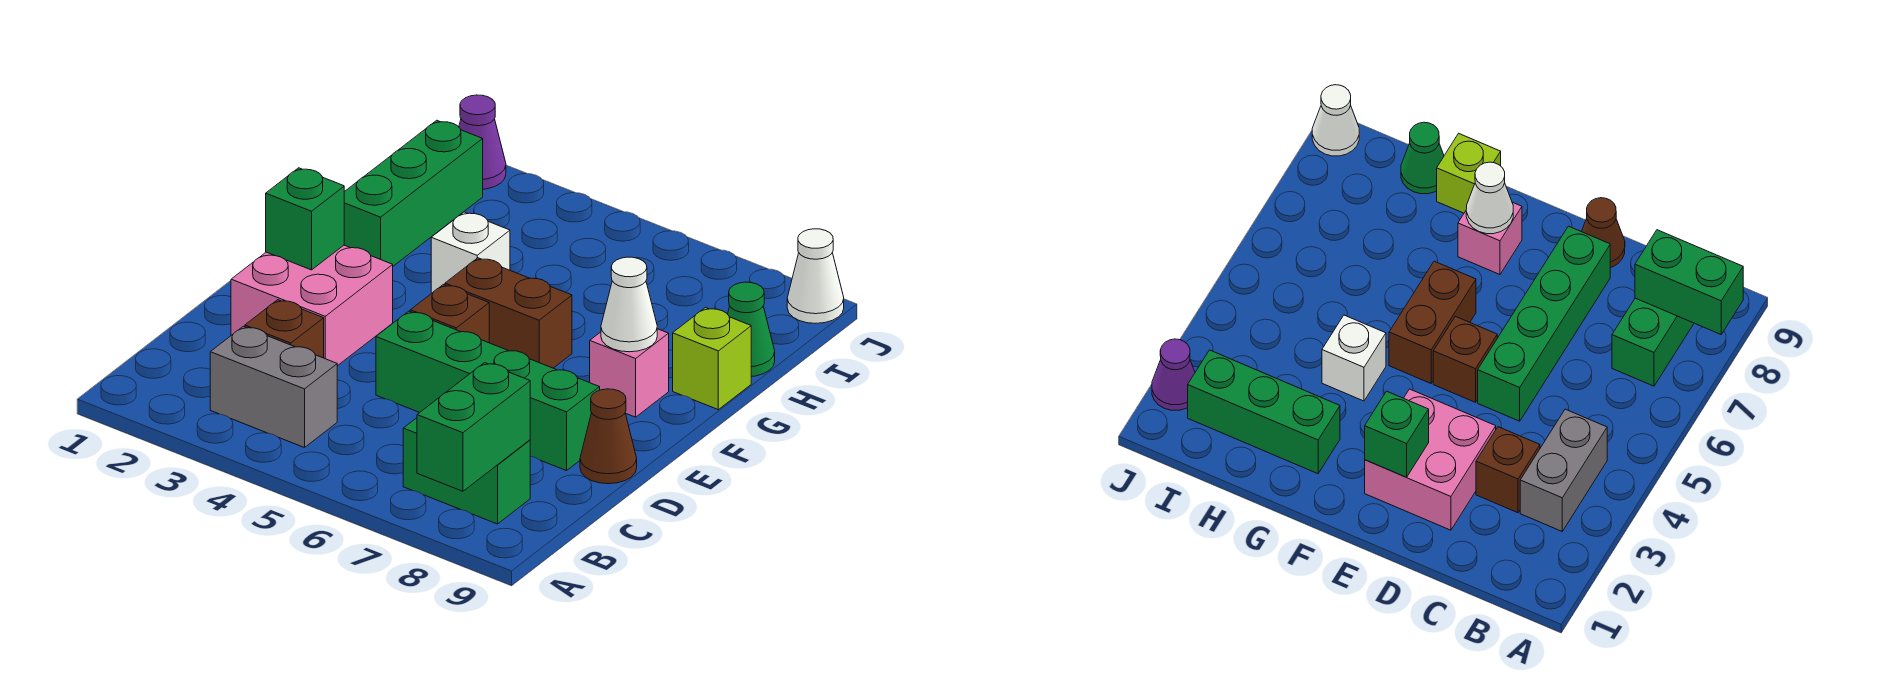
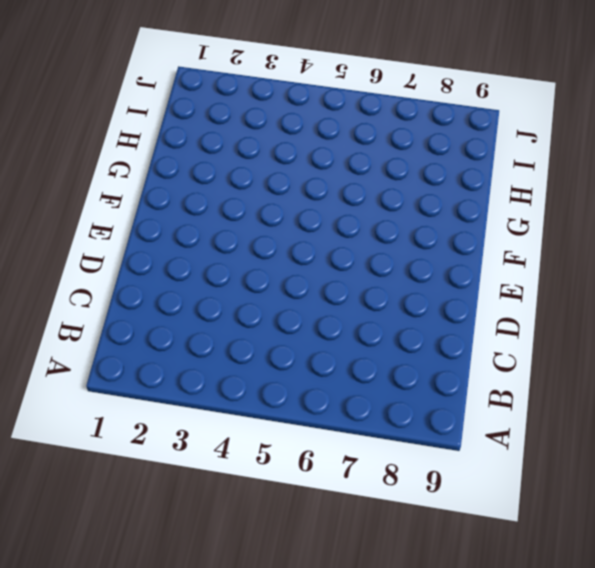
none -> grey brick B3:B4 level 1
none -> green brick B7:B8 level 1
none -> brown brick C3 level 1

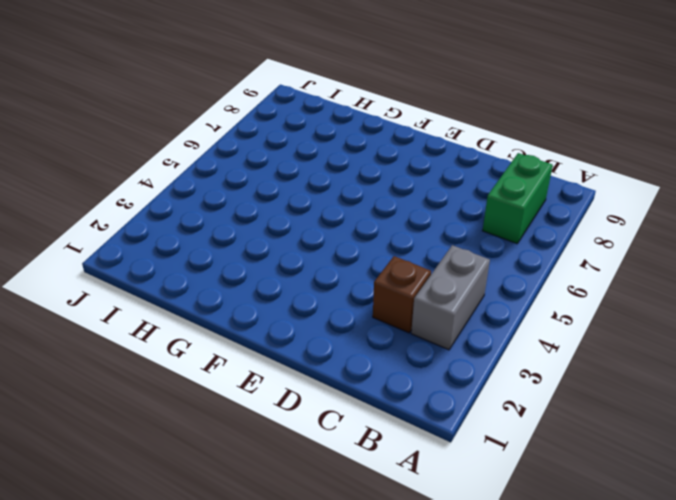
none -> pink brick D2:E3 level 1
none -> green brick D5:D8 level 1
none -> brown cone D9 level 1

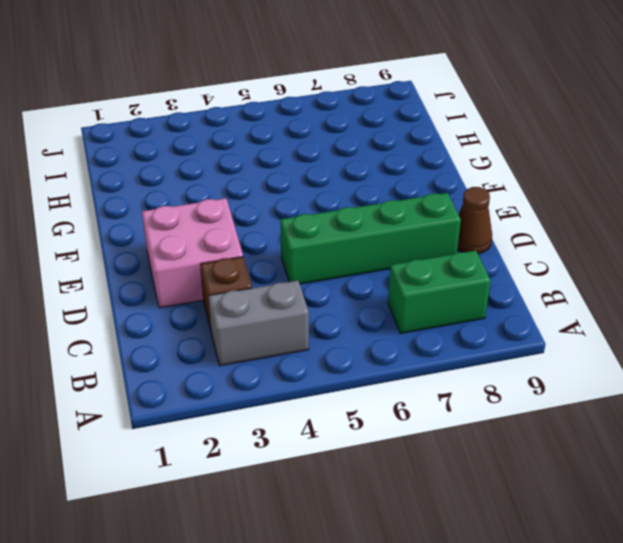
none -> brown brick E5 level 1
none -> brown brick F5:F6 level 1
none -> pink brick F8 level 1

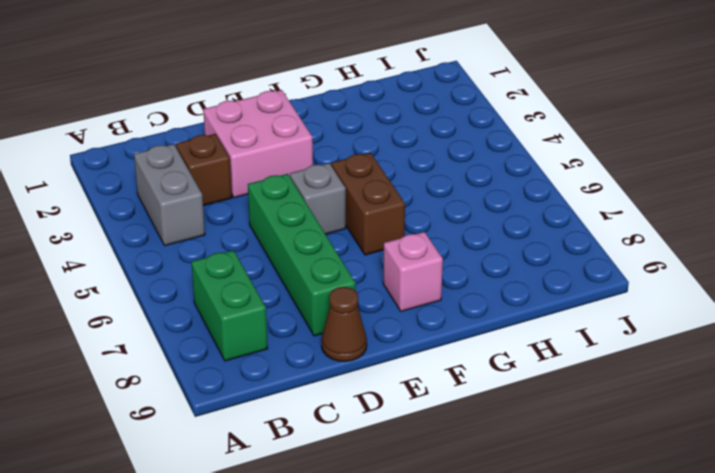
grey brick E5 level 1 -> brown brick E5 level 1
none -> green brick G2:I2 level 1
none -> white brick G4 level 1
none -> lime brick G9 level 1

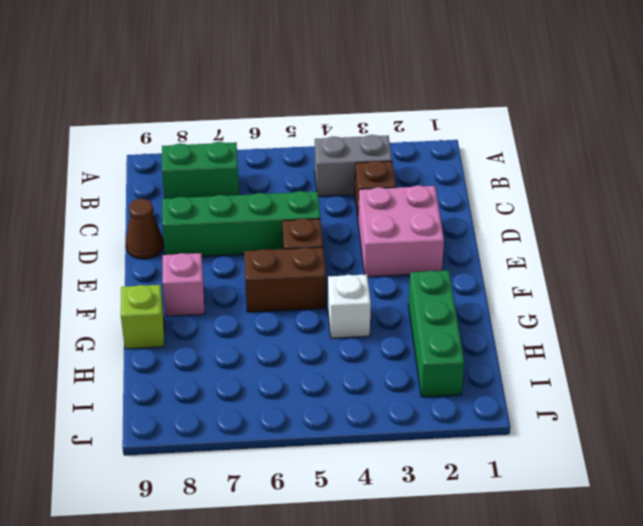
none -> green cone H9 level 1
none -> purple cone J2 level 1
none -> white cone J9 level 1

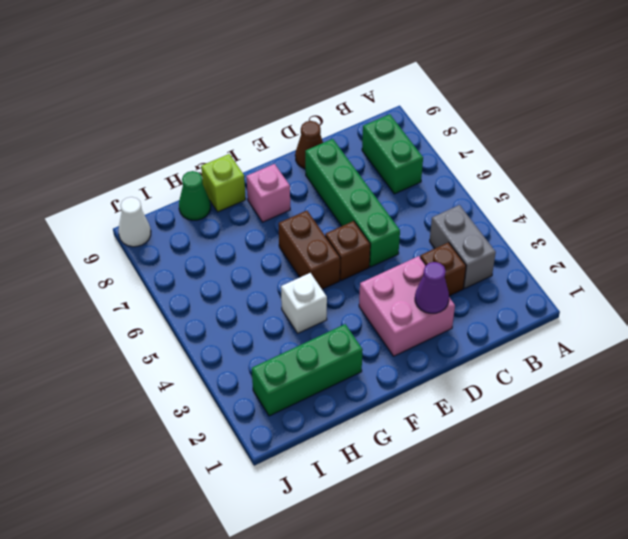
purple cone D2 level 2 -> purple cone J2 level 1
none -> green brick A8:B8 level 2
none -> green brick E2 level 2
none -> white cone F8 level 2

